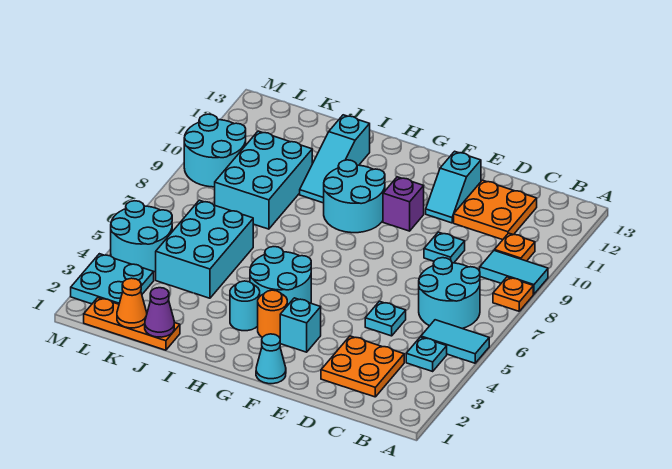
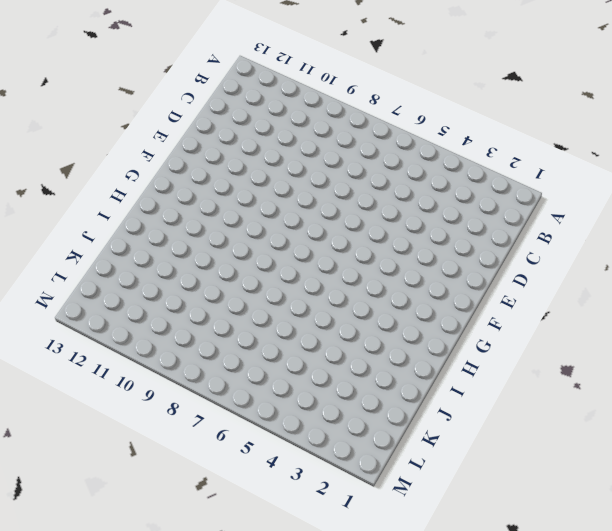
none -> cyan tile A5:B5 level 1
none -> orange plate A8 level 1
none -> cyan tile A9:B9 level 1

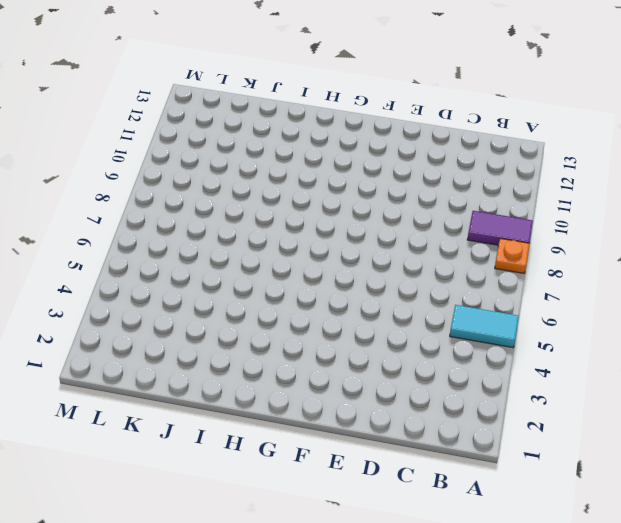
purple tile A9:B9 level 1 -> cyan tile A9:B9 level 1
none -> cyan plate B4 level 1
none -> cyan round brick B6:C7 level 1
none -> orange plate B10 level 1

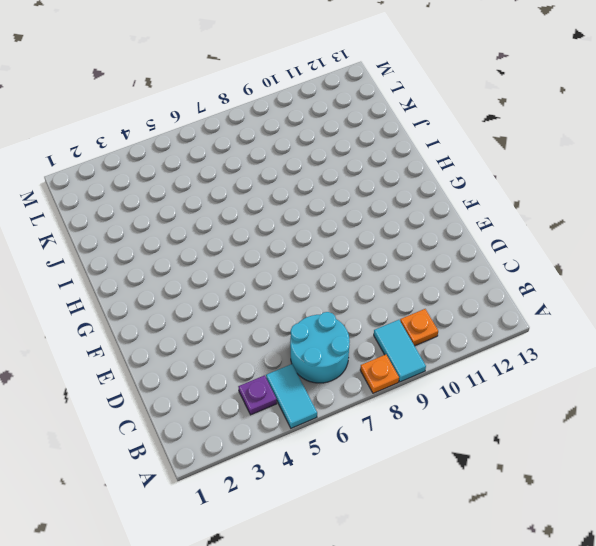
purple plate B4 level 1 -> cyan plate B4 level 1
none -> orange plate C2:D3 level 1
none -> orange plate C11:D12 level 1
none -> cyan plate D5 level 1

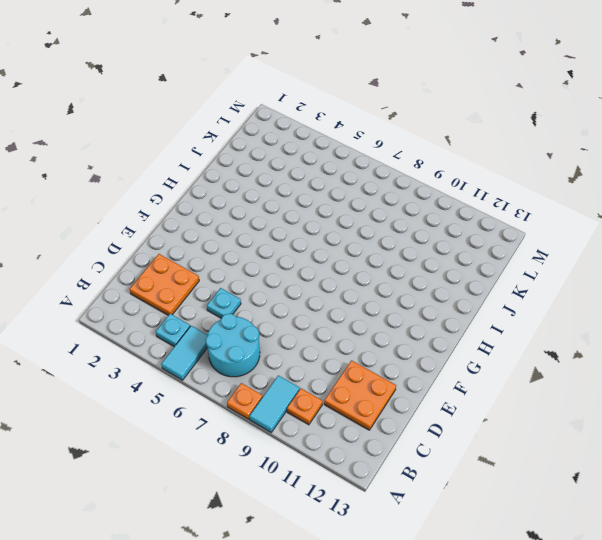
none -> cyan plate D9 level 1
none -> cyan slope E11:E12 level 1 top 12
none -> cyan cone F1 level 1

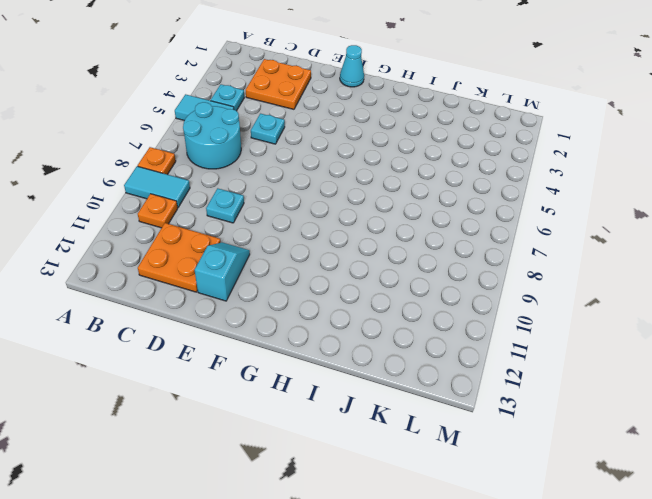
none -> cyan brick F3 level 1
none -> purple brick F10 level 1
none -> orange round brick G3 level 1

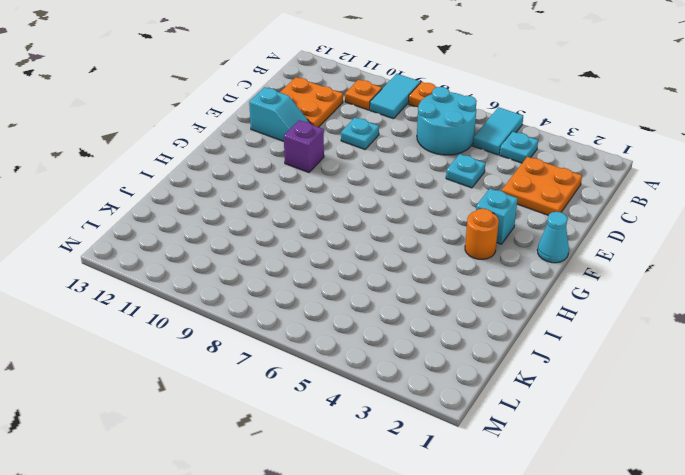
none -> cyan round brick G4:H5 level 1
none -> cyan round brick G9:H10 level 1
none -> cyan round brick H3 level 1

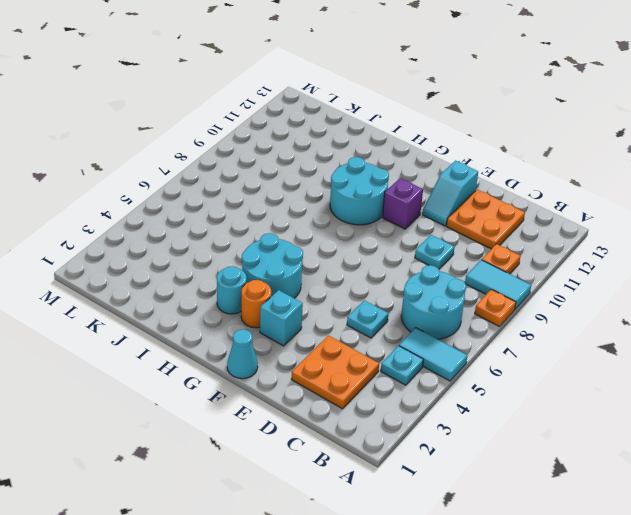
none -> cyan slope I10:I12 level 1 top 12
none -> orange plate J1:L1 level 1
none -> cyan brick J4:K6 level 1

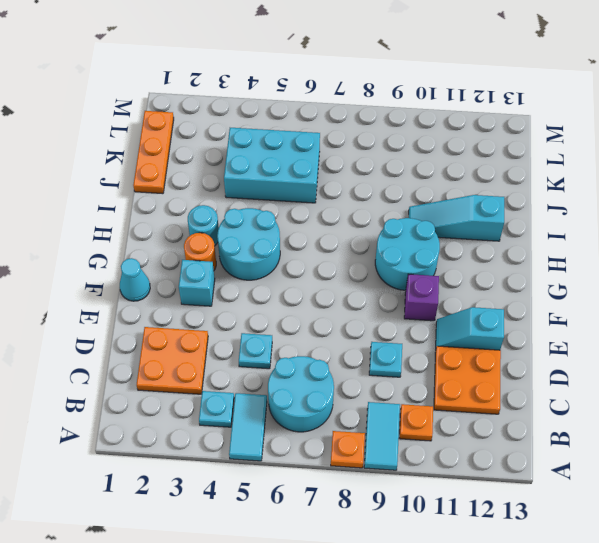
none -> cyan brick J8:K10 level 1
none -> cyan plate L2:M3 level 1
none -> cyan round brick L4:M5 level 1

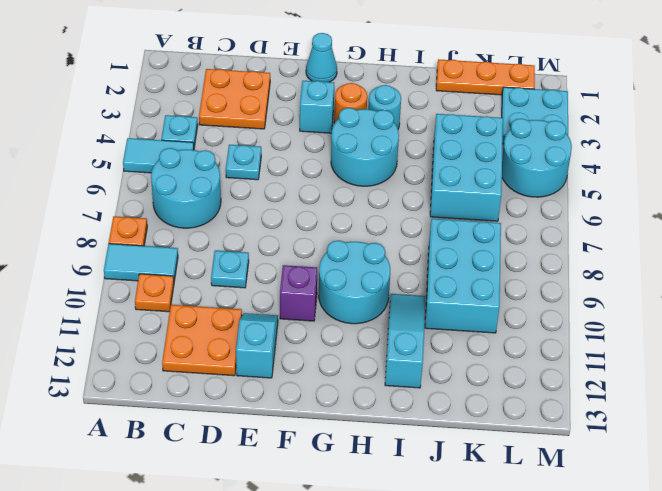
none -> cyan round brick L9:M10 level 1
none -> purple cone J1 level 2
none -> orange cone K1 level 2

